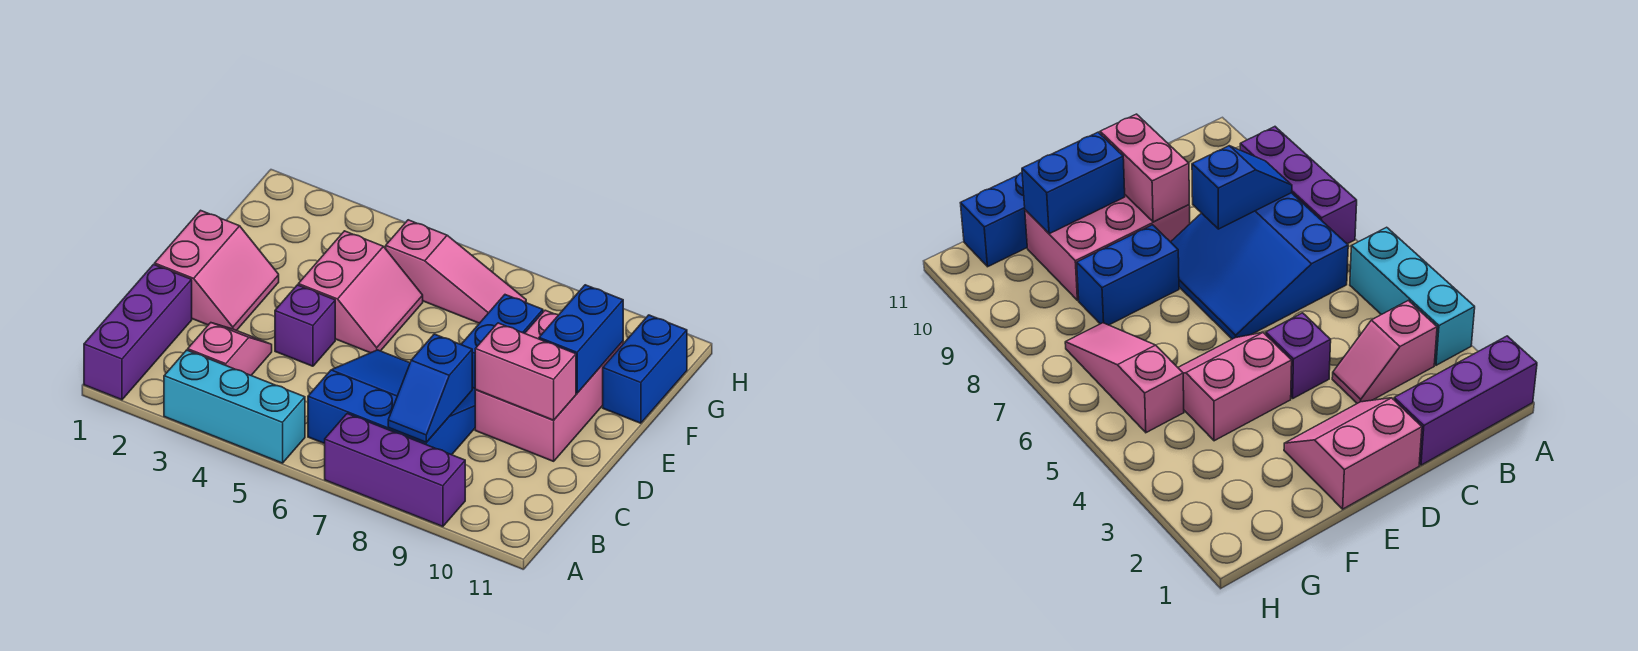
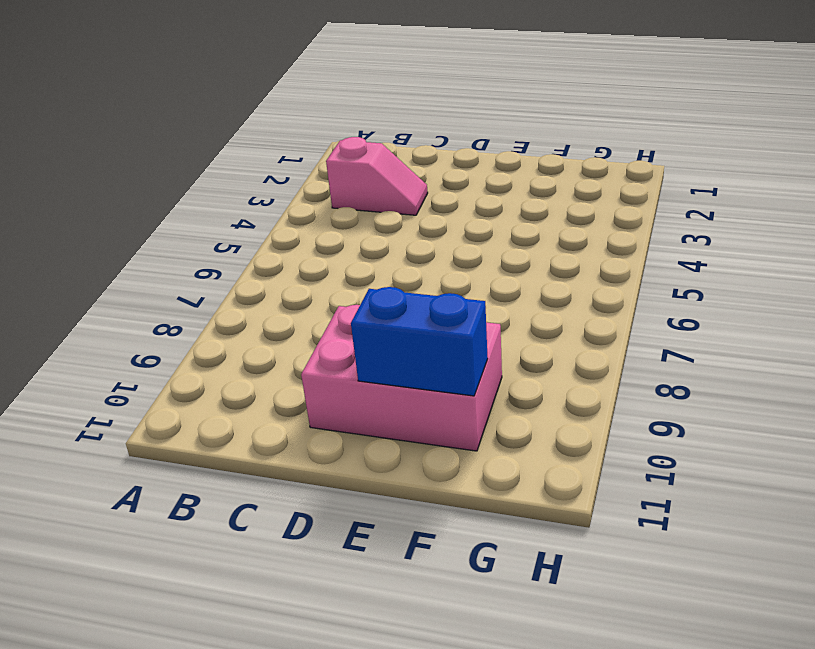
none -> purple brick A1:C1 level 1
none -> cyan brick A3:A5 level 1
none -> purple brick A7:A9 level 1

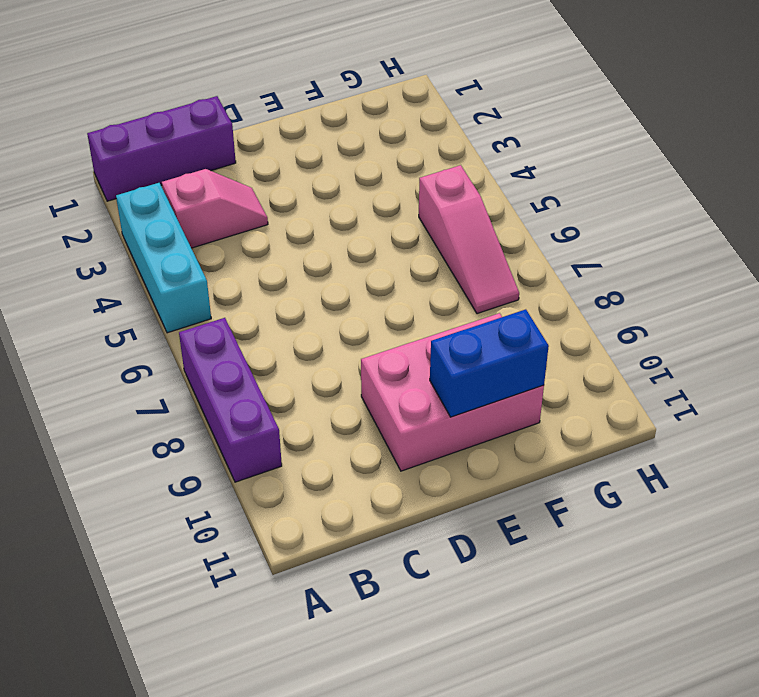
none -> blue slope B6:D8 level 1 top B
none -> pink slope D1:E2 level 1 top 1
none -> purple brick D4 level 1

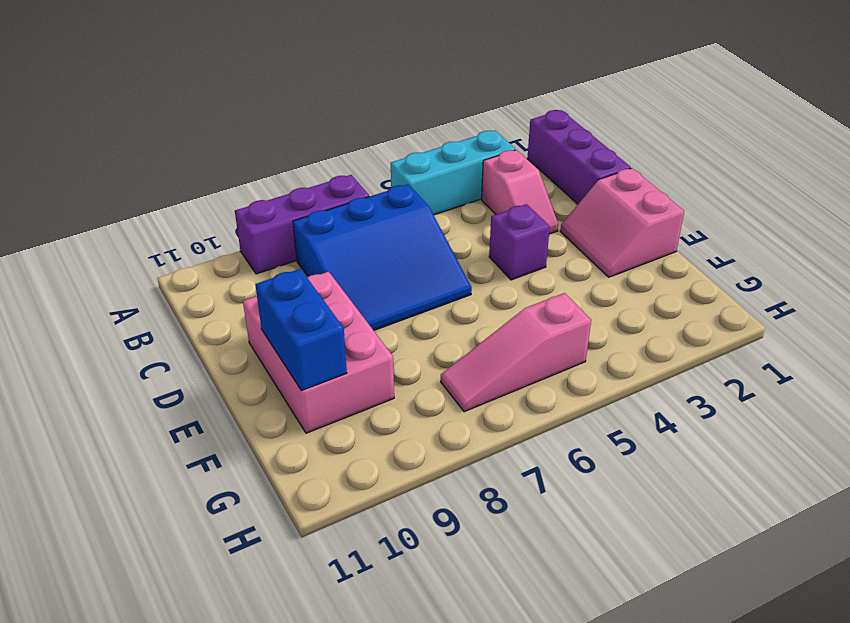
none -> pink slope E4:F5 level 1 top 4
none -> blue brick E8:F8 level 1
none -> blue brick F11:G11 level 1

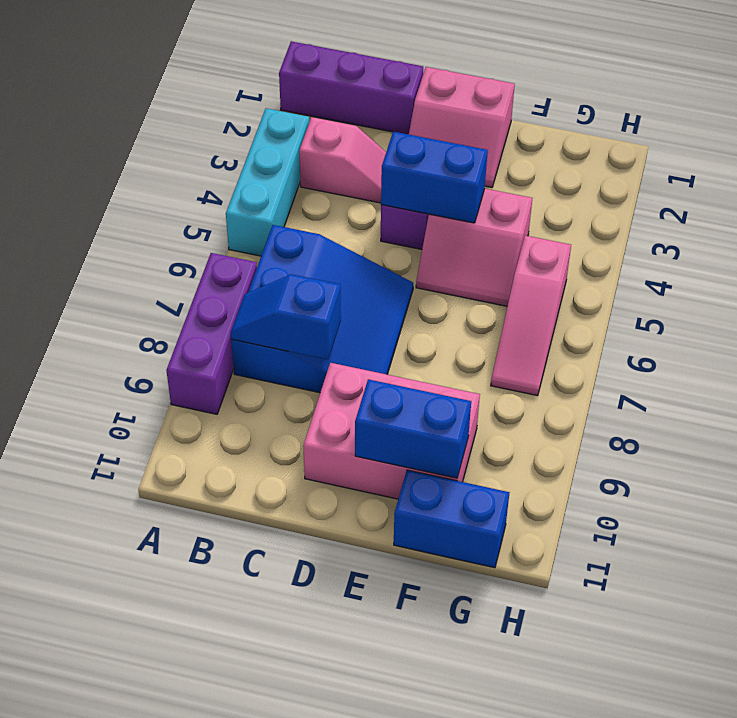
blue brick D4:E4 level 2 -> blue brick E8:F8 level 1
none -> pink brick D9:D10 level 2

